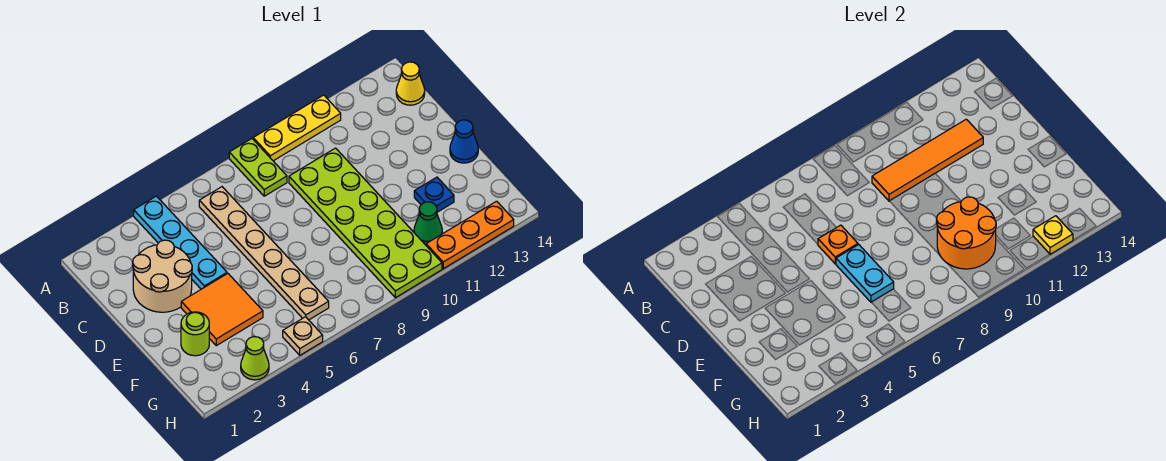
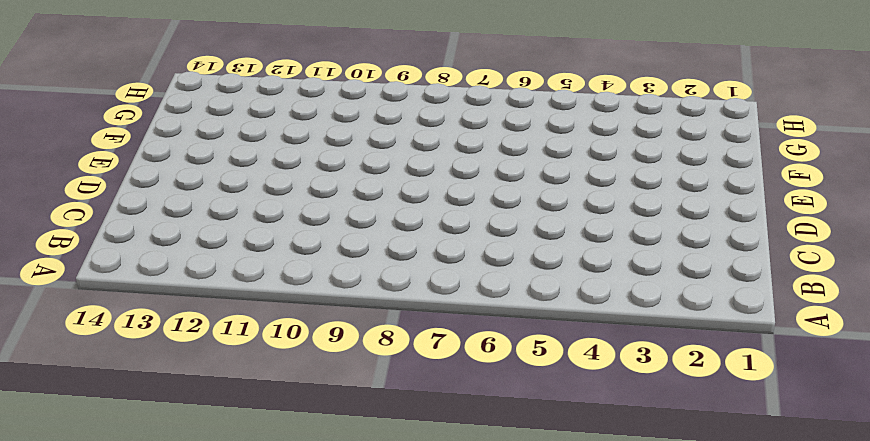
none -> cyan plate A4:D4 level 1
none -> lime plate A8:B8 level 1
none -> yellow plate A9:A11 level 1

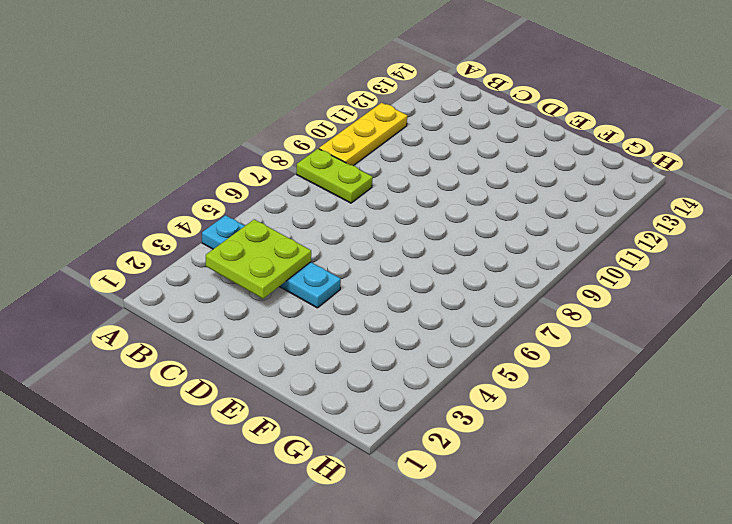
lime plate B3:C4 level 2 -> none
none -> tan plate B6:G6 level 1
none -> yellow cone B14 level 1
none -> tan round brick C2:D3 level 1

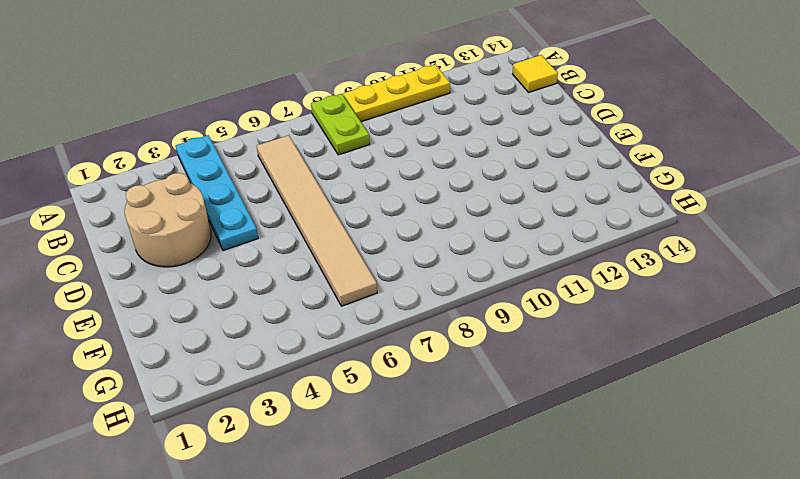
tan tile B6:G6 level 1 -> tan plate B6:G6 level 1
yellow tile B14 level 1 -> yellow cone B14 level 1
none -> lime plate C9:H10 level 1
none -> orange tile E3:F4 level 1
none -> blue cone E14 level 1

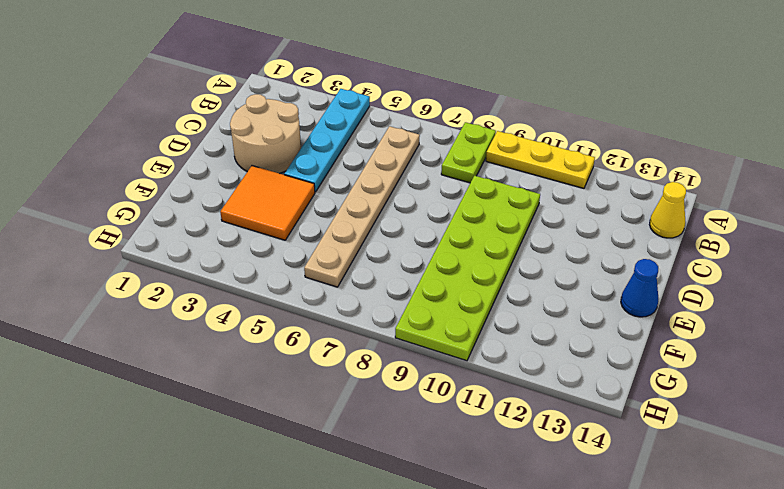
none -> lime round brick F2 level 1
none -> blue plate F12 level 1
none -> green cone G11 level 1

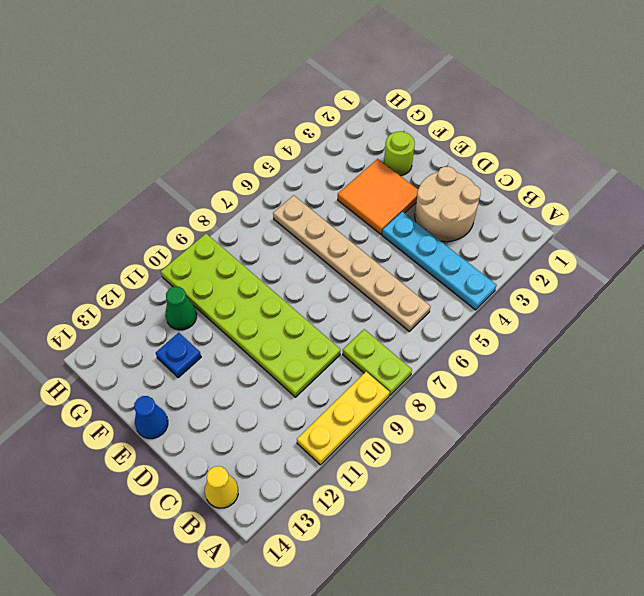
none -> lime cone H3 level 1
none -> tan plate H5 level 1
none -> orange plate H11:H13 level 1

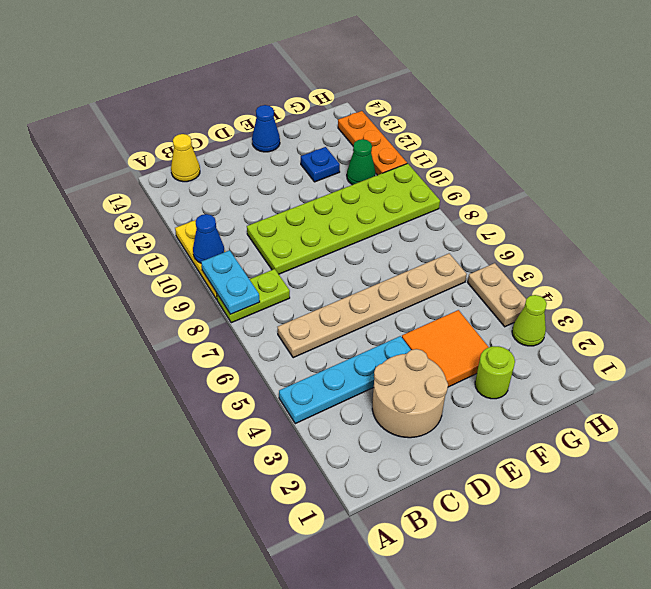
cyan plate A8:A9 level 2 -> cyan plate E6:F6 level 2
blue cone A10 level 2 -> none
tan plate H4:H5 level 1 -> tan plate H5 level 1
none -> orange tile C9:C12 level 2
none -> orange plate D6 level 2
none -> orange round brick F9:G10 level 2

